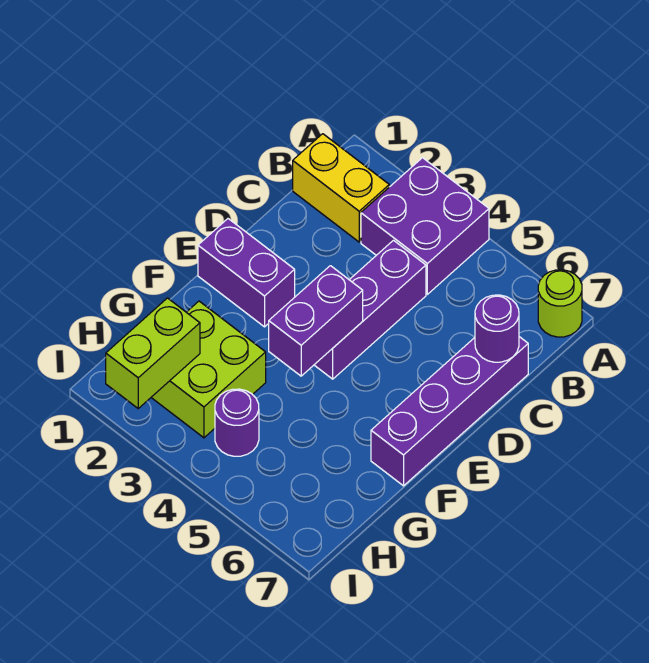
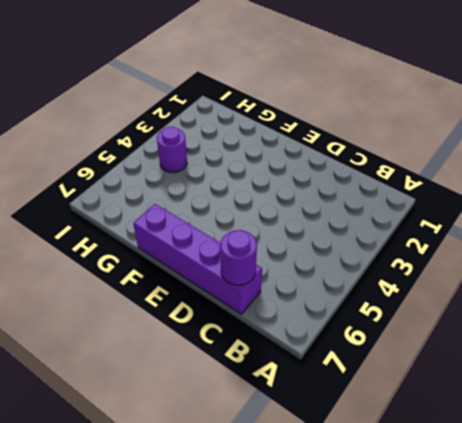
none -> purple brick A3:B4 level 1
none -> lime round brick A7 level 1

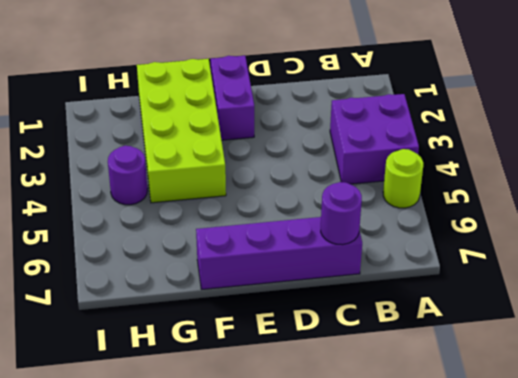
lime round brick A5 level 1 -> lime round brick A7 level 1
lime brick F1:G4 level 1 -> lime brick G2:H3 level 1
none -> yellow brick B1:B2 level 1
none -> purple brick C4:E4 level 1

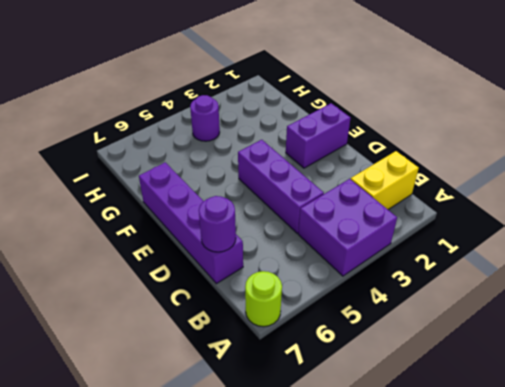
none -> lime brick G2:H3 level 1
none -> purple brick E4:F4 level 2

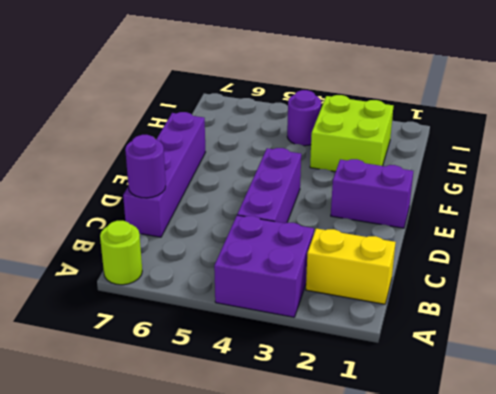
none -> purple brick E4:F4 level 2
none -> lime brick H2:I2 level 2

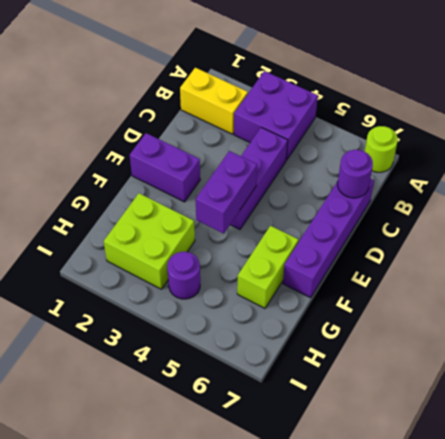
lime brick F6:G6 level 1 -> lime brick H2:I2 level 2

